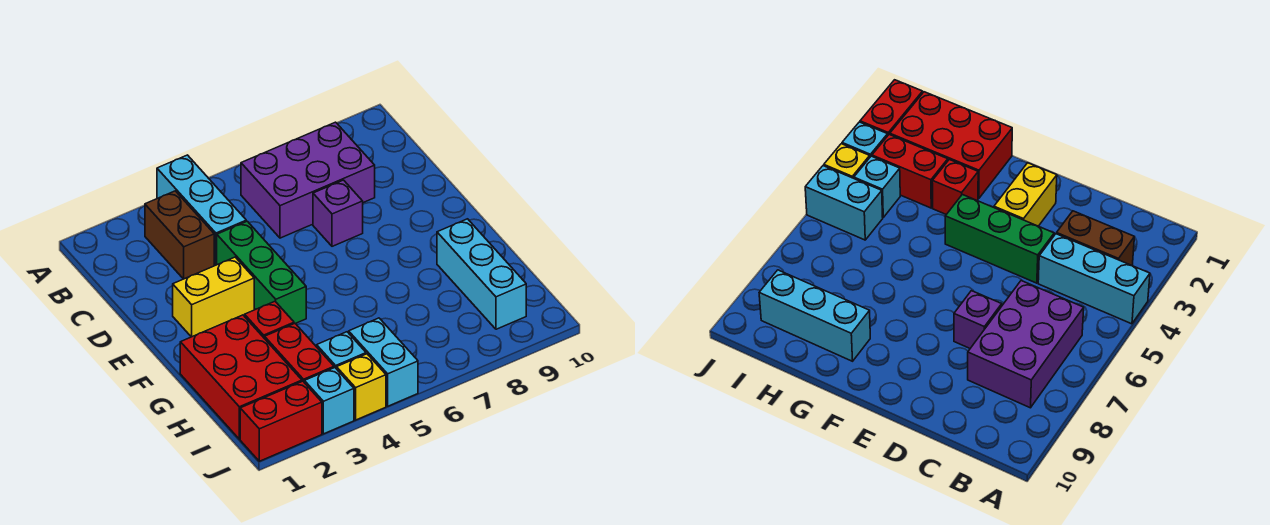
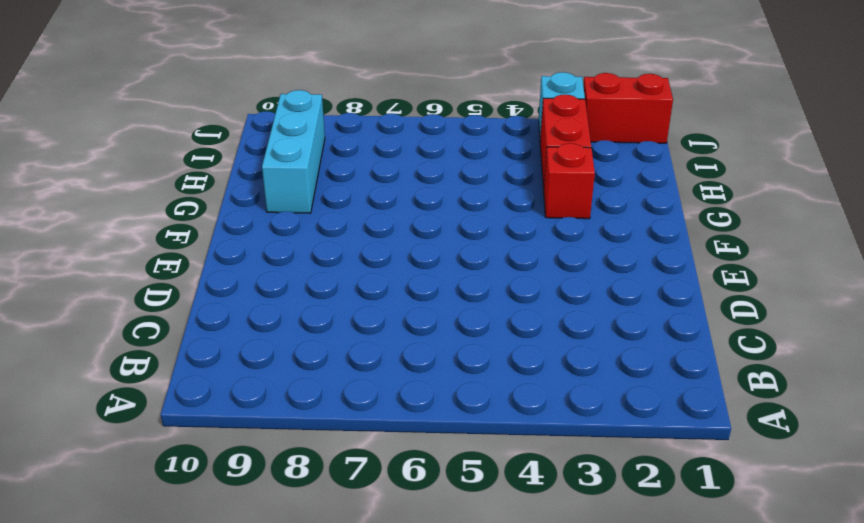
none -> cyan brick A4:C4 level 1
none -> brown brick B3:C3 level 1
none -> purple brick B6:C8 level 1

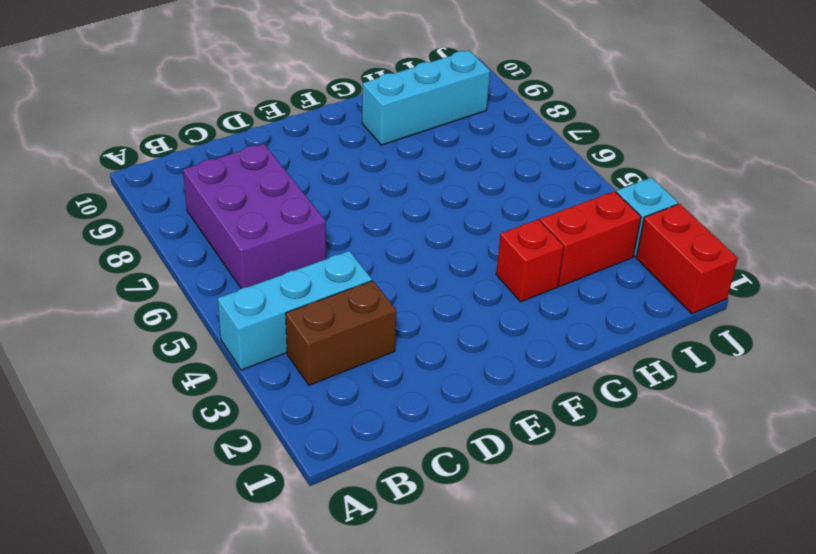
none -> green brick D4:F4 level 1
none -> purple brick D7 level 1
none -> yellow brick E2:E3 level 1

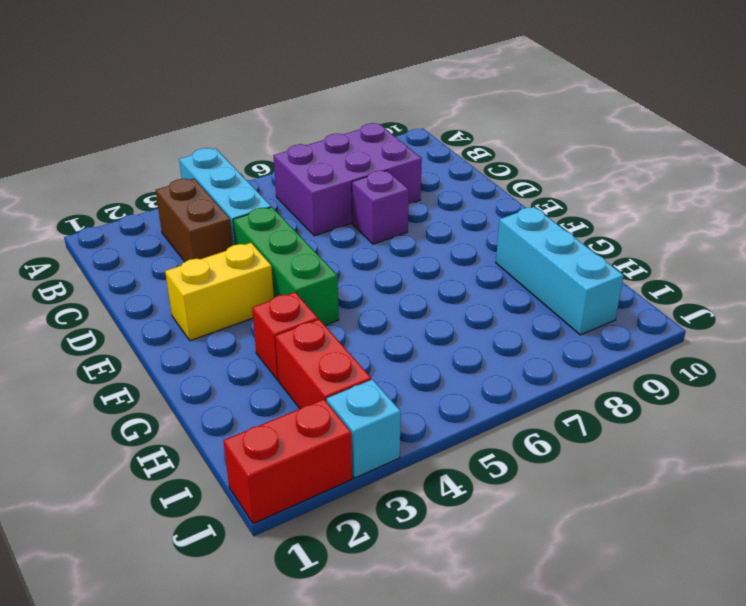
none -> red brick G1:I2 level 1
none -> cyan brick I4 level 1
none -> cyan brick I5:J5 level 1

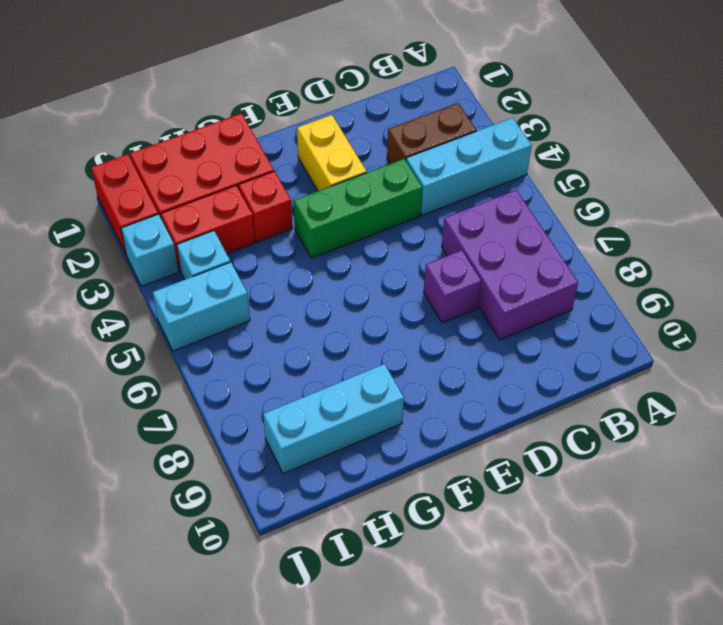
none -> yellow brick J4 level 1

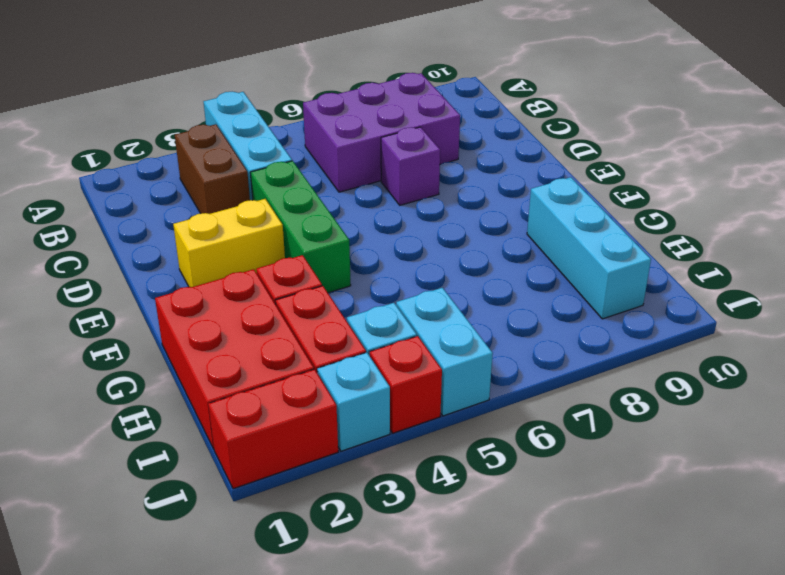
red brick J4 level 1 -> yellow brick J4 level 1

